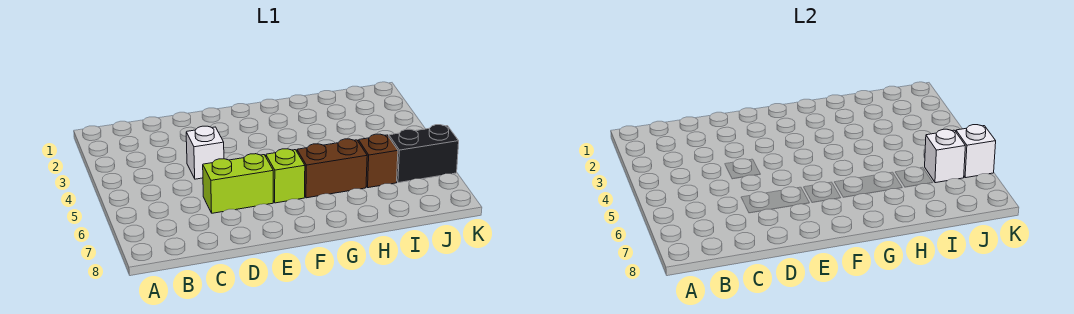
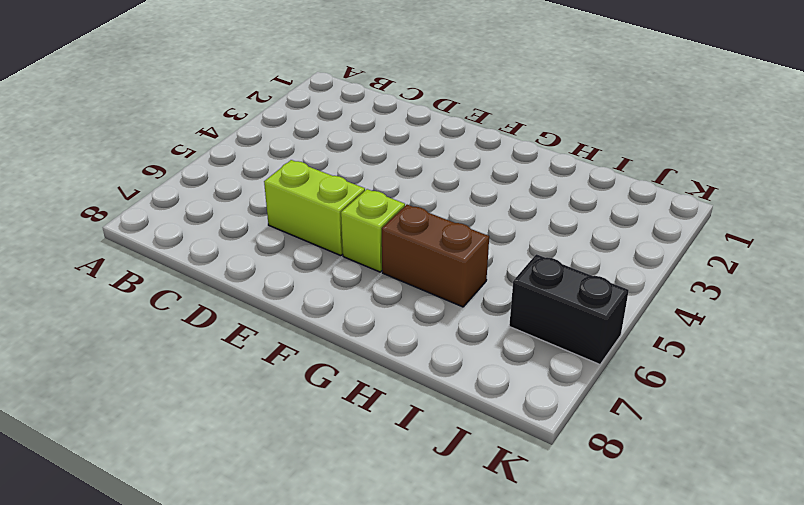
none -> white brick D4 level 1
none -> brown brick I6 level 1

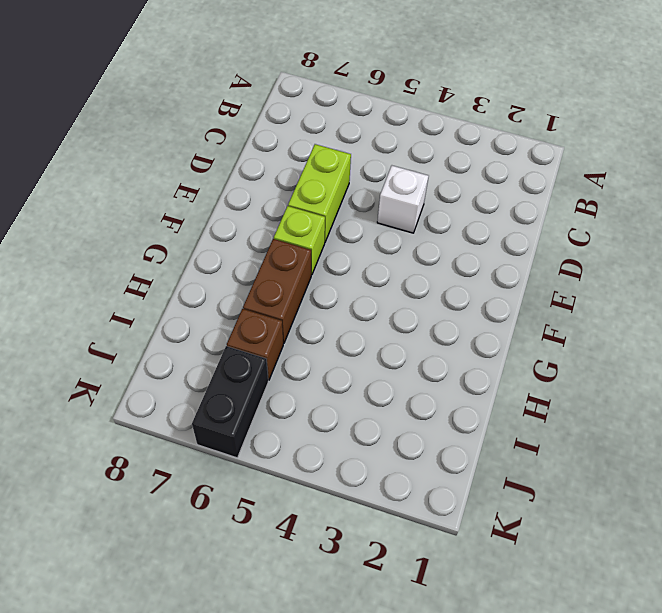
none -> white brick J6 level 2
none -> white brick K6 level 2

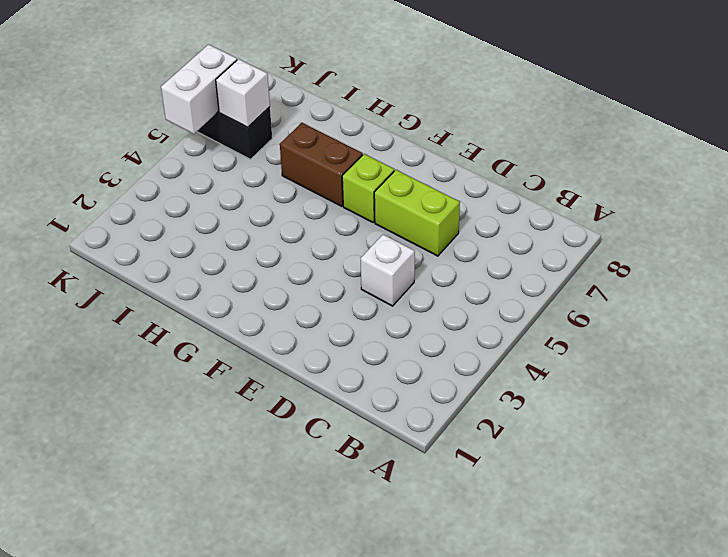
white brick K5:K6 level 2 -> white brick K6 level 2
none -> brown brick I6 level 1

